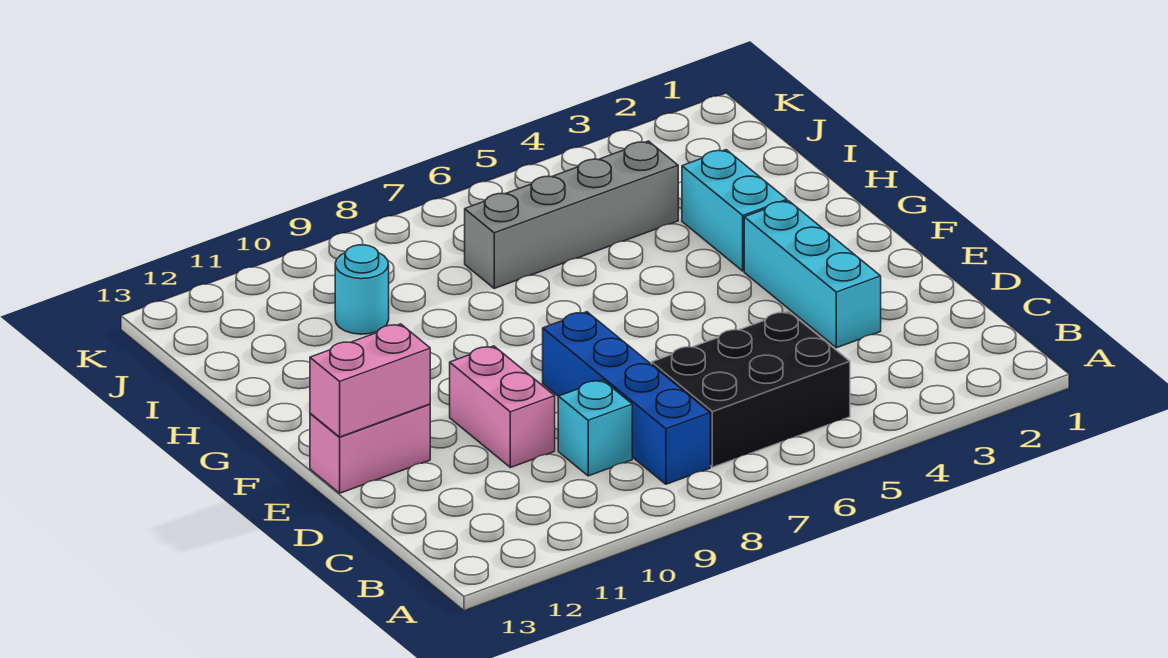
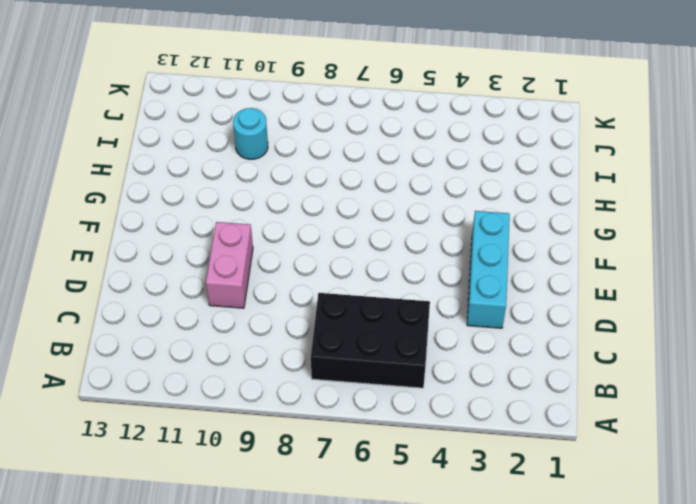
none -> blue brick B8:E8 level 1
none -> cyan brick C9 level 1

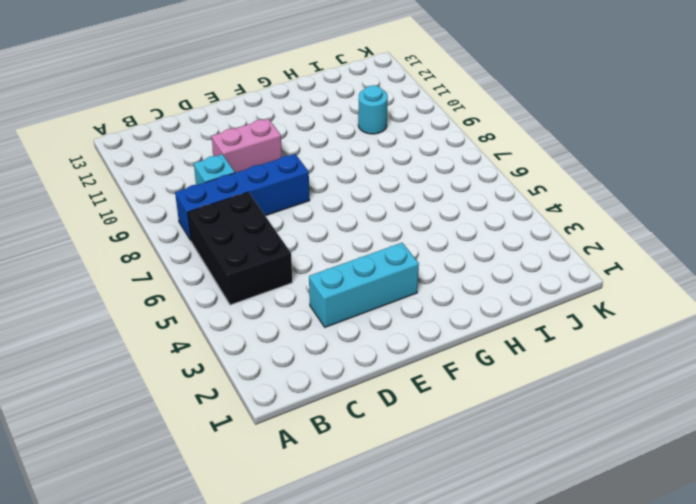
none -> pink brick E12:E13 level 1
none -> cyan brick G3:H3 level 1

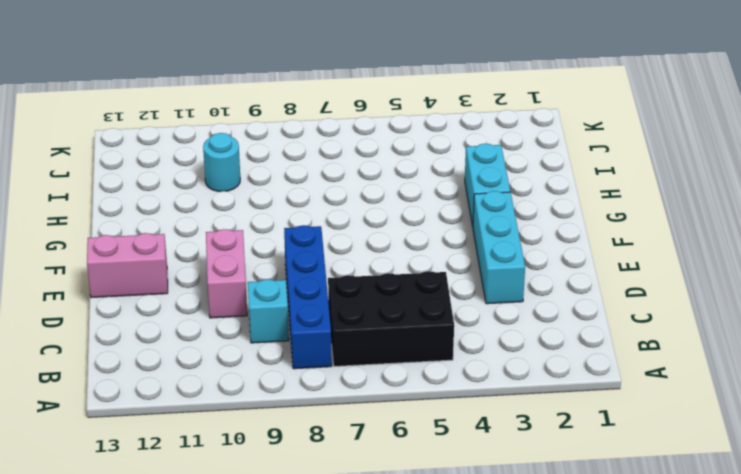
none -> grey brick I4:I7 level 1
none -> pink brick E12:E13 level 2

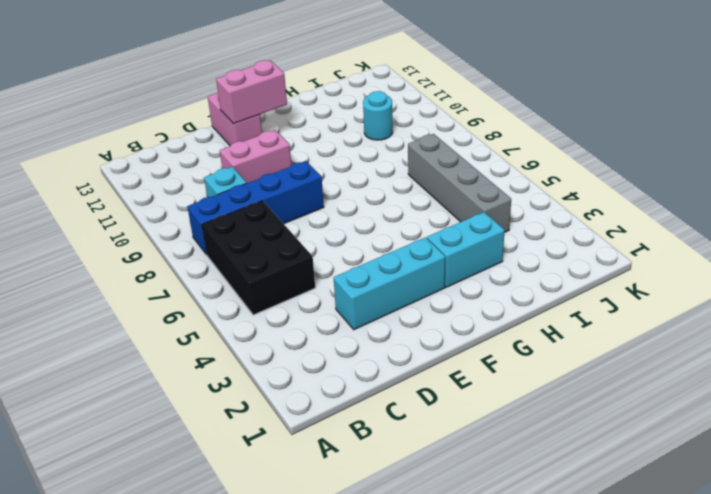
pink brick E12:F12 level 2 -> pink brick E12:E13 level 2

